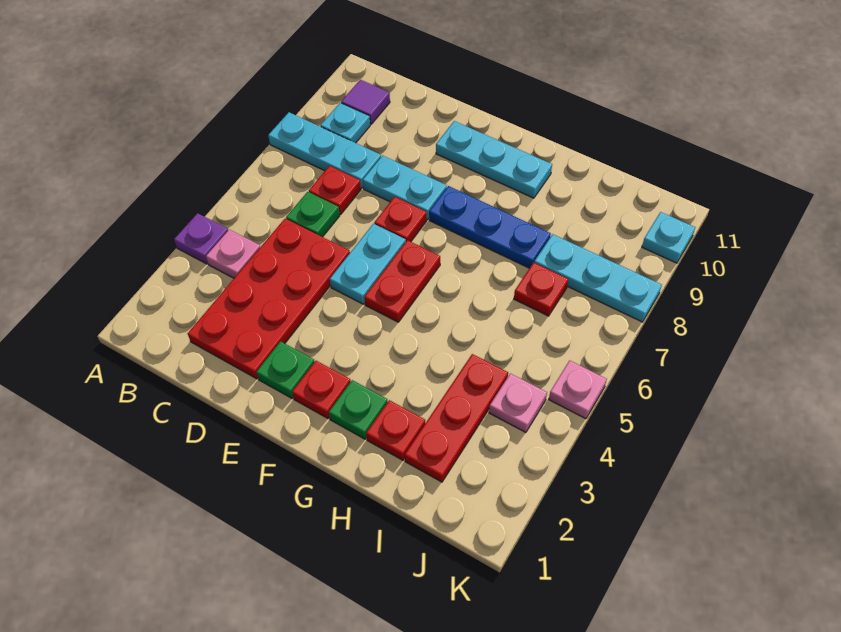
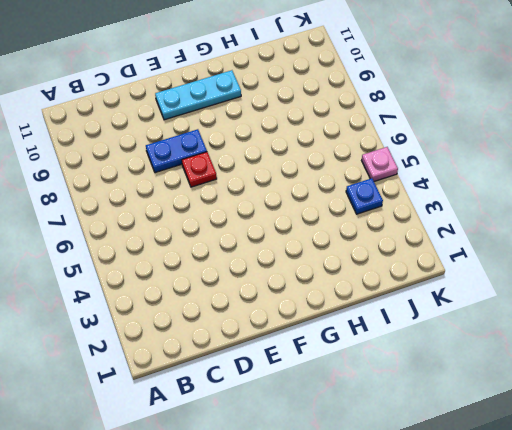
blue plate D8:E8 level 1 -> cyan plate D8:E8 level 1
blue plate J4 level 1 -> pink plate J4 level 1
none -> purple plate A4 level 1
none -> cyan plate A8:C8 level 1
none -> pink plate B4 level 1

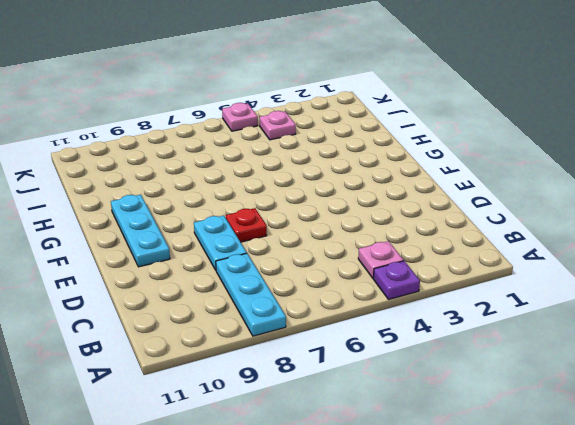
none -> cyan plate B9 level 1
none -> purple tile B10 level 1
none -> red plate C2:D5 level 1

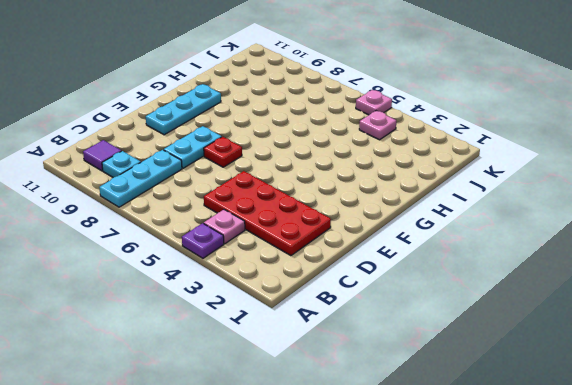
none -> green plate C6 level 1
none -> red plate C7 level 1
none -> green plate E2 level 1

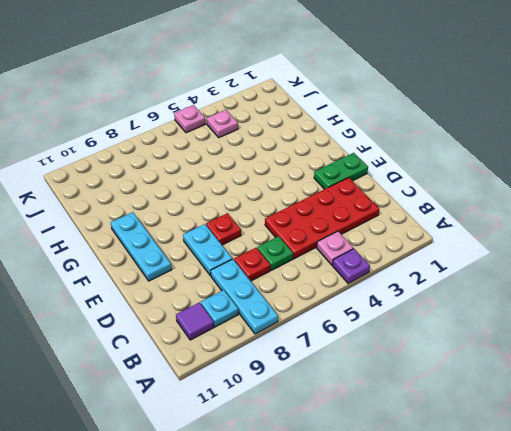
green plate E1:E2 level 1 -> green plate E2 level 1
none -> cyan plate E5:E6 level 1
none -> red plate F2 level 1
none -> red plate F5:F6 level 1

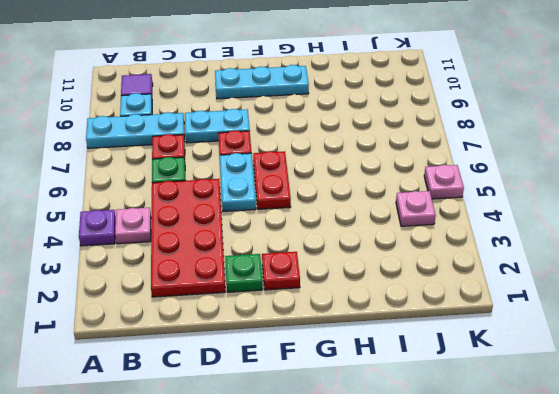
none -> blue plate F8:H8 level 1
none -> green plate G2 level 1
none -> red plate H2 level 1

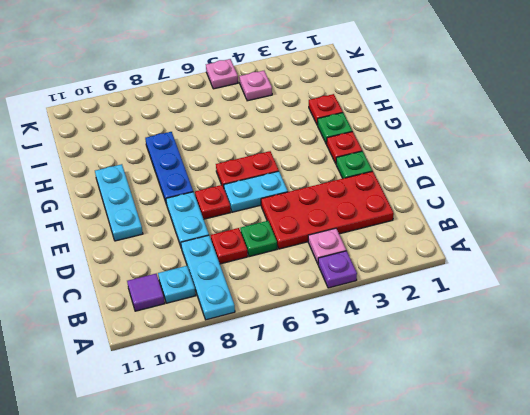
none -> red plate I2:I4 level 1
none -> red plate I7 level 1
none -> cyan plate I8:K8 level 1

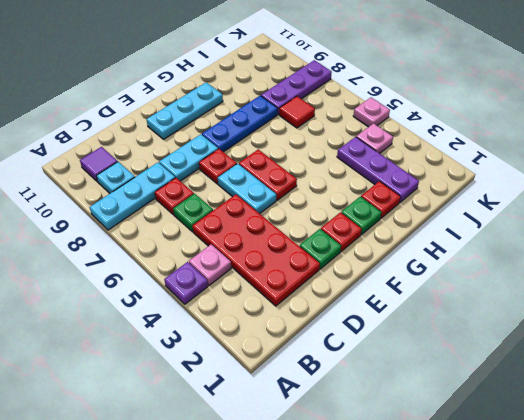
purple plate I2:I4 level 1 -> red plate I2:I4 level 1
red tile I7 level 1 -> red plate I7 level 1
purple plate I8:K8 level 1 -> cyan plate I8:K8 level 1
none -> cyan plate K10 level 1

